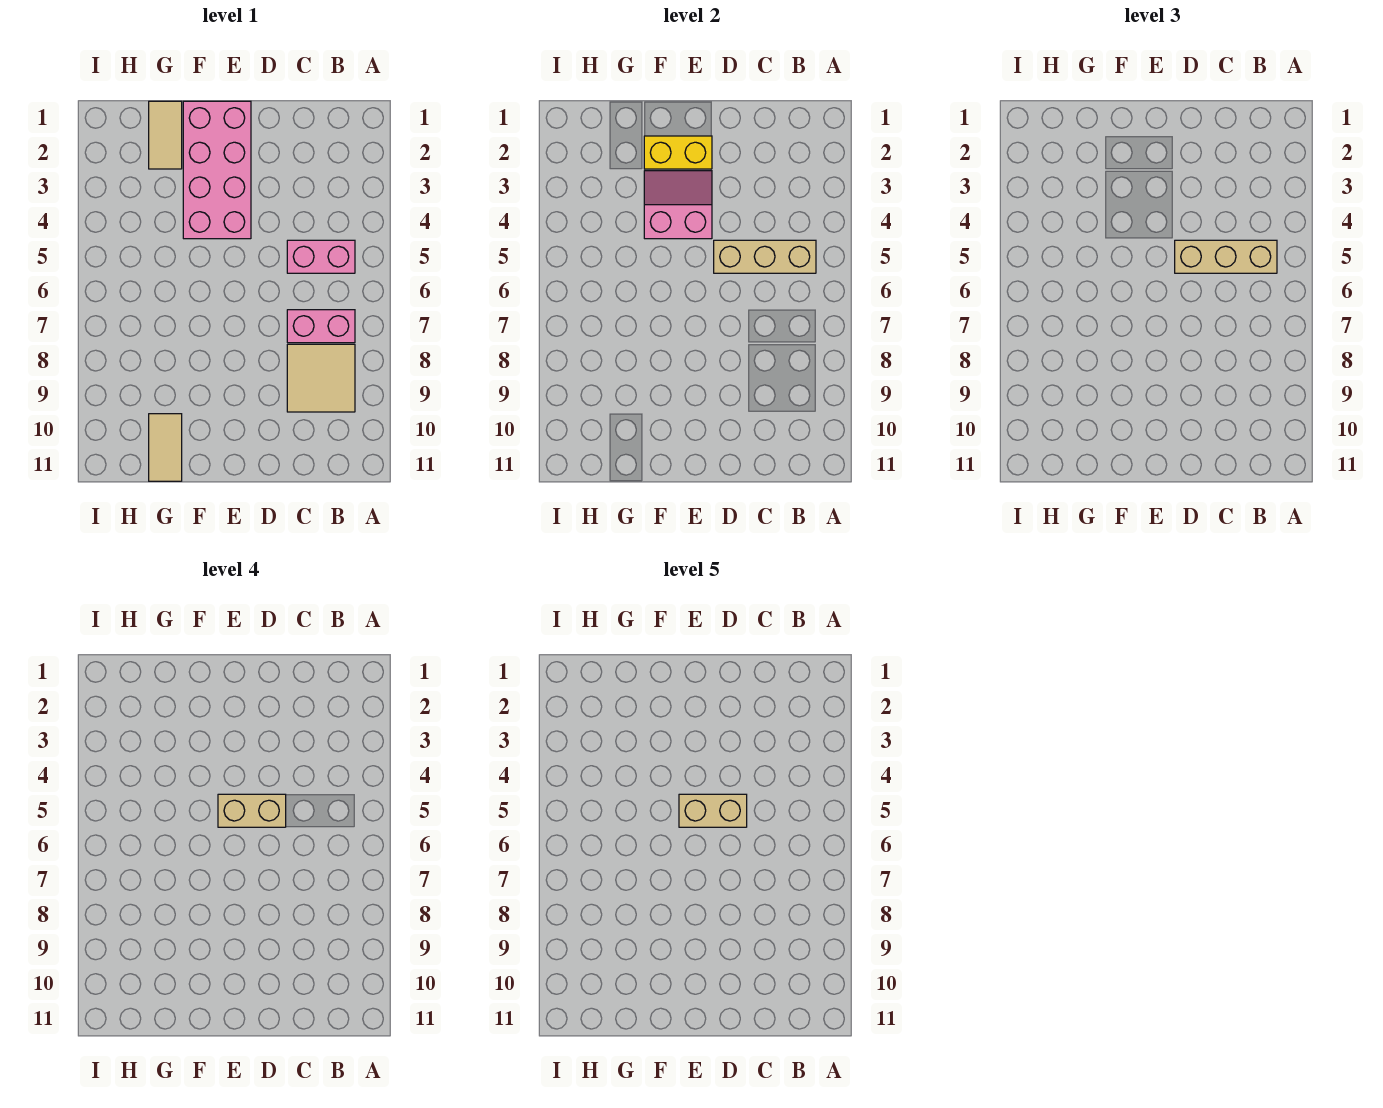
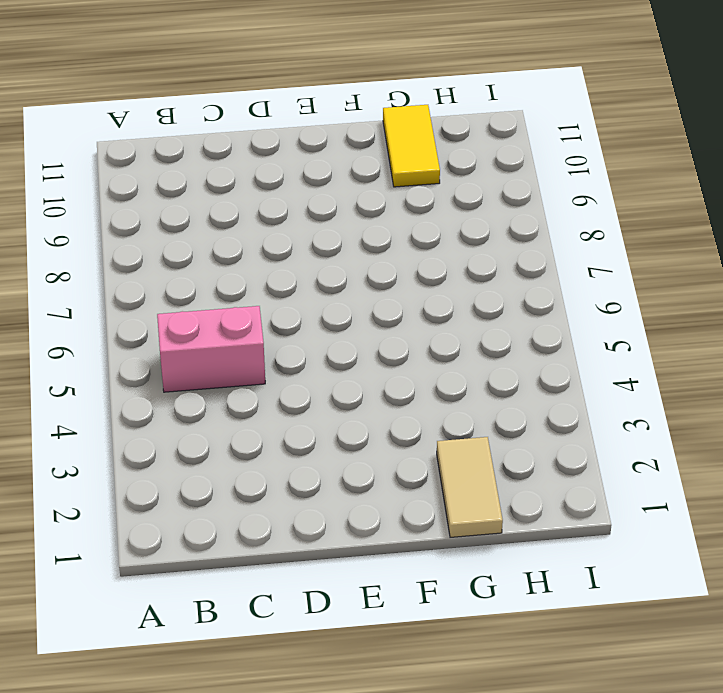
yellow tile G10:G11 level 1 -> tan tile G10:G11 level 1
none -> pink brick B7:C7 level 1
none -> tan tile B8:C9 level 1
none -> pink brick E1:F4 level 1

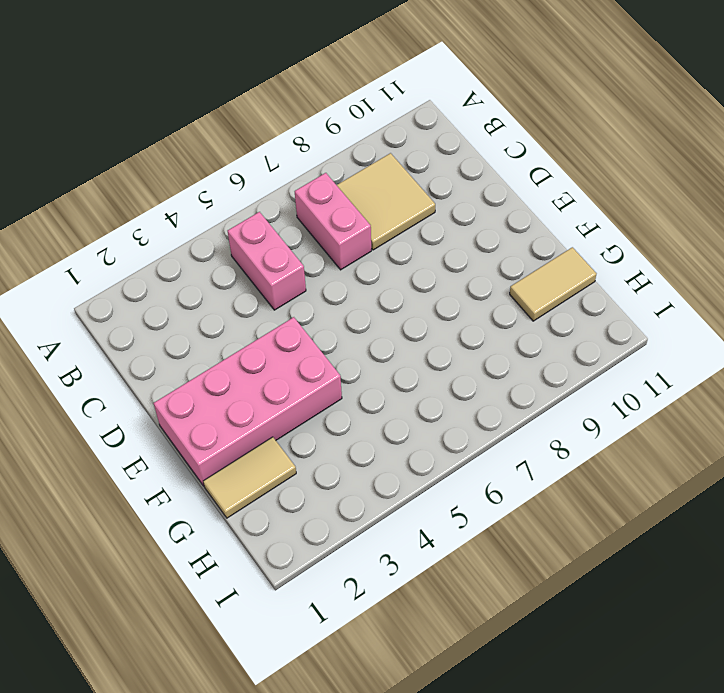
none -> tan brick B5:D5 level 2
none -> yellow brick E2:F2 level 2
none -> pink slope E3:F4 level 2 top 4

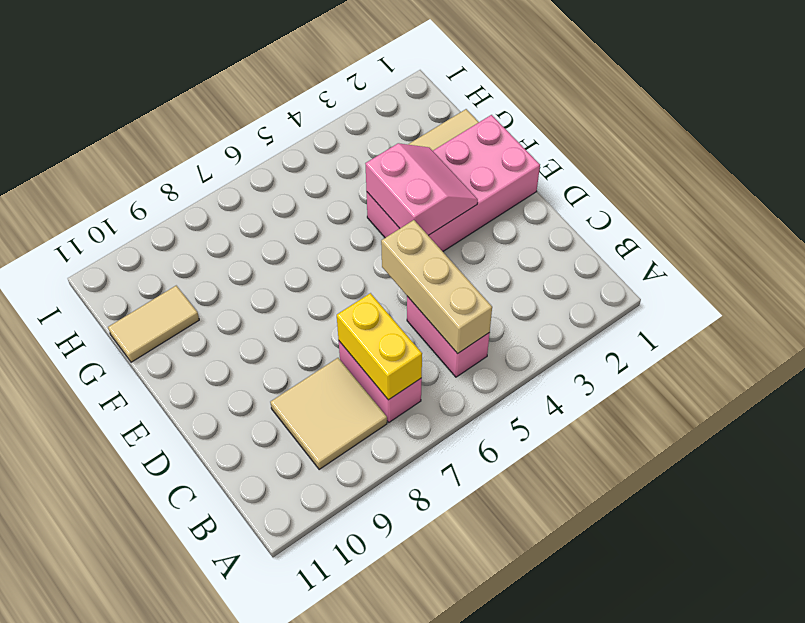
yellow brick B7:C7 level 2 -> yellow brick E2:F2 level 2
none -> tan brick B5:D5 level 3
none -> tan brick D5:E5 level 4
none -> tan brick D5:E5 level 5

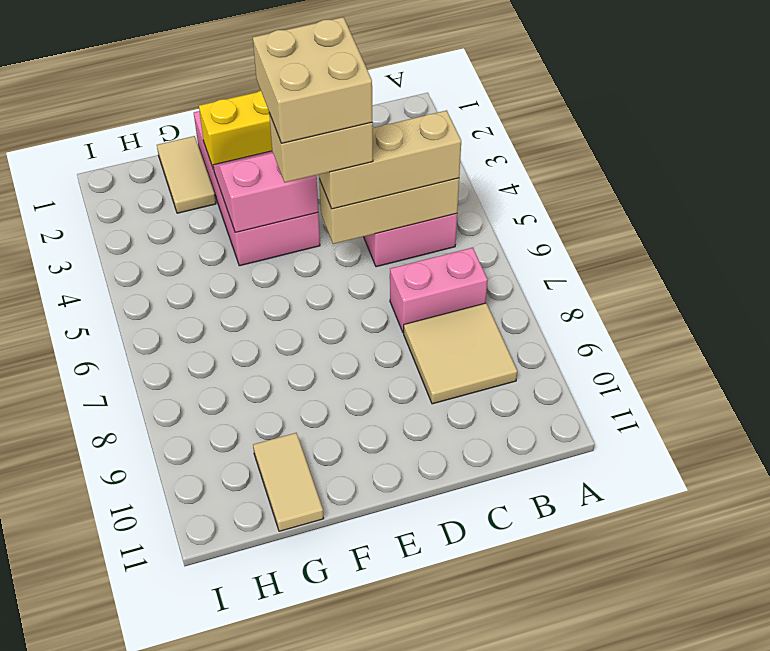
tan brick D4:E5 level 5 -> tan brick D5:E5 level 5

